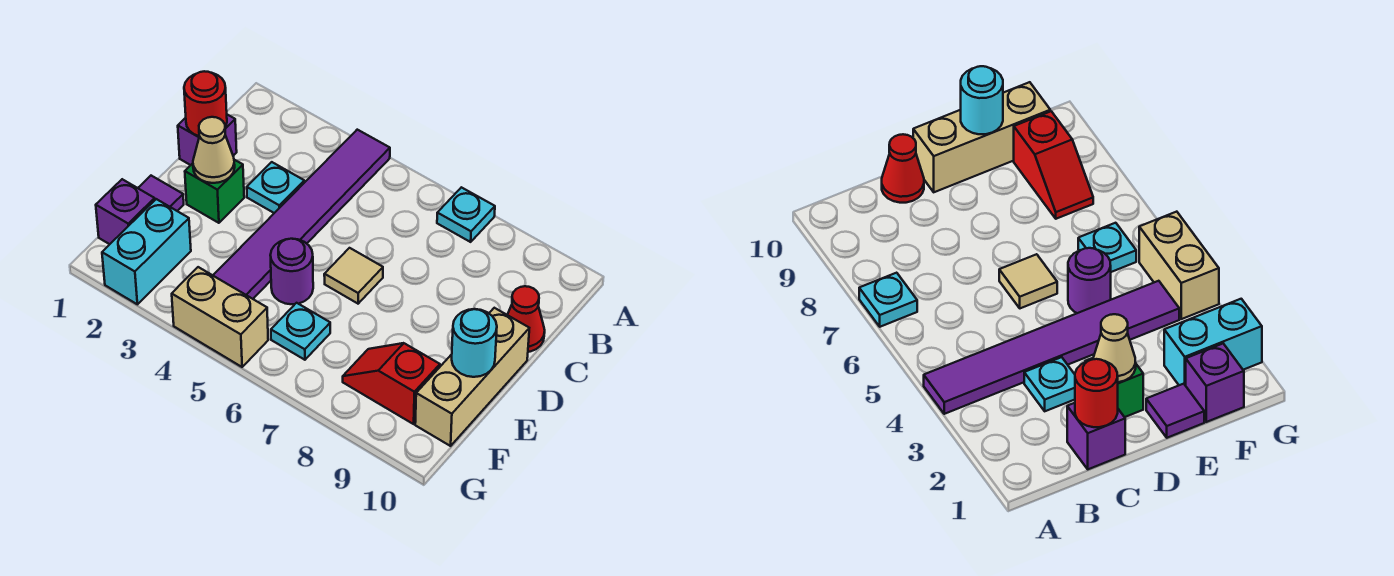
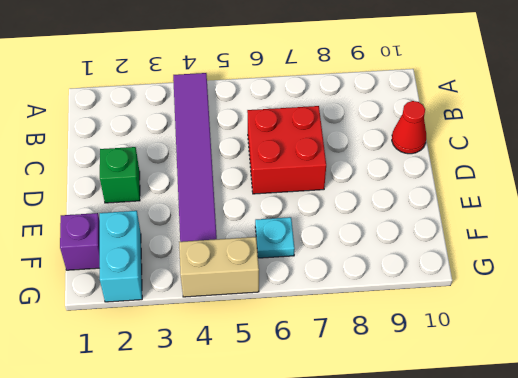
red brick C6:D7 level 1 -> tan tile D6 level 1
none -> cyan plate A7 level 1
none -> purple brick C1 level 1
none -> cyan plate C3 level 1

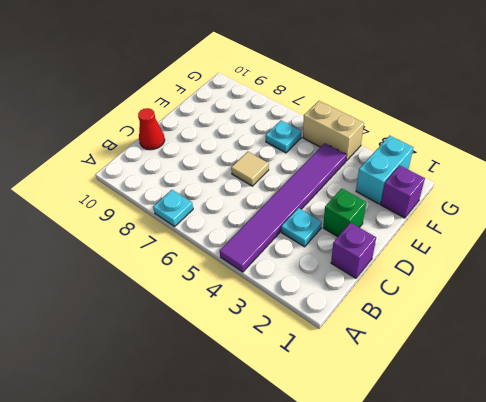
none -> tan brick D10:F10 level 1
none -> purple tile E1 level 1
none -> purple round brick E5 level 1

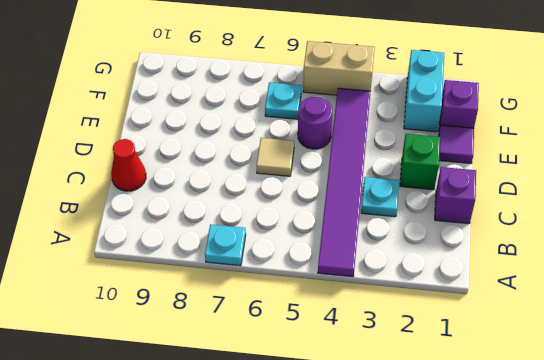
none -> tan brick D10:F10 level 1
none -> red slope F8:F9 level 1 top 9
none -> red round brick C1 level 2

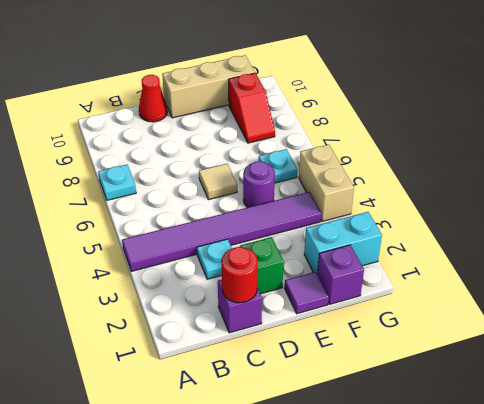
none -> tan cone D2 level 2
none -> cyan round brick E10 level 2

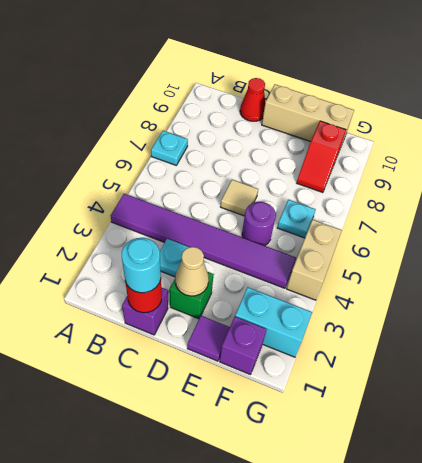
cyan round brick C1 level 3 -> cyan round brick E10 level 2

